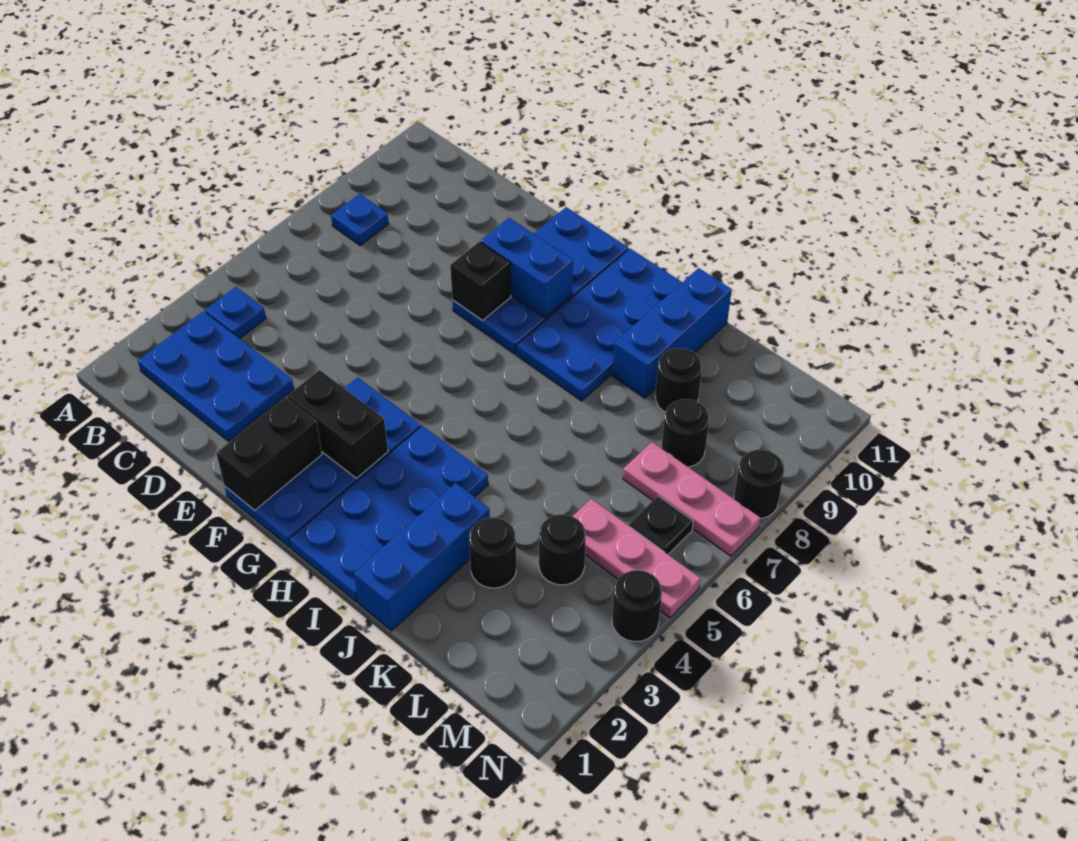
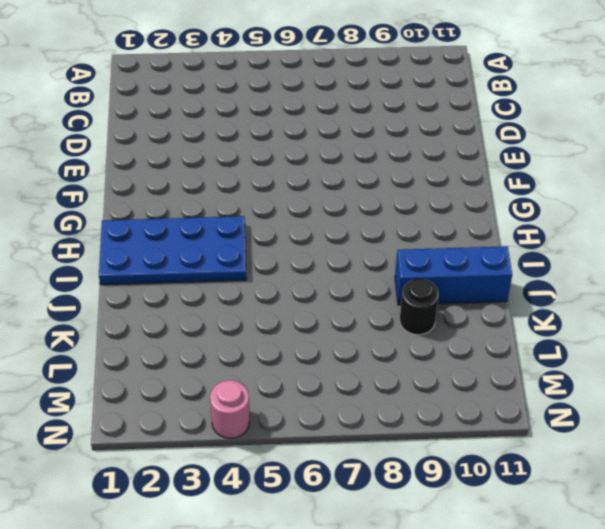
pink round brick N4 level 1 -> black round brick N4 level 1
none -> blue plate B2:D3 level 1
none -> blue plate B4 level 1
none -> blue plate B8 level 1

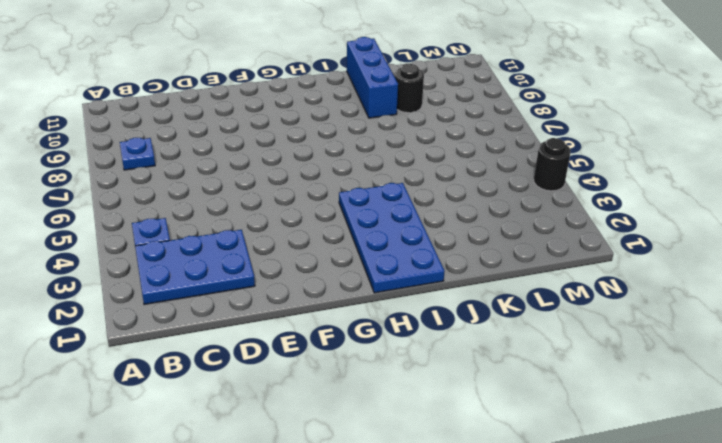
none -> blue plate F1:G4 level 1
none -> blue plate F8:G11 level 1
none -> blue plate H8:I11 level 1

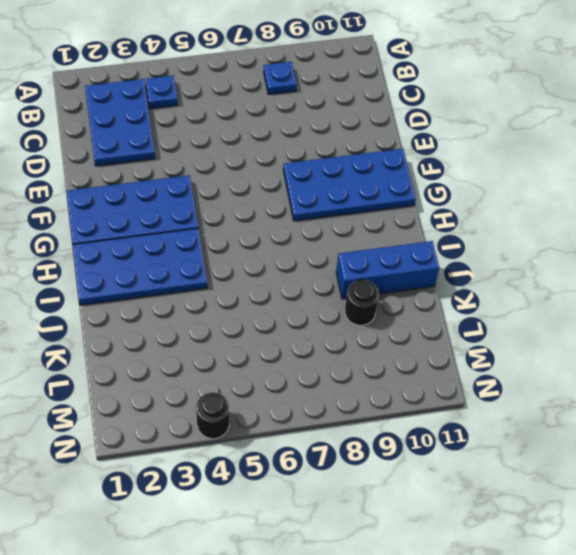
none -> blue plate H8:I11 level 1
none -> blue brick J1:J3 level 1
none -> black round brick K3 level 1

